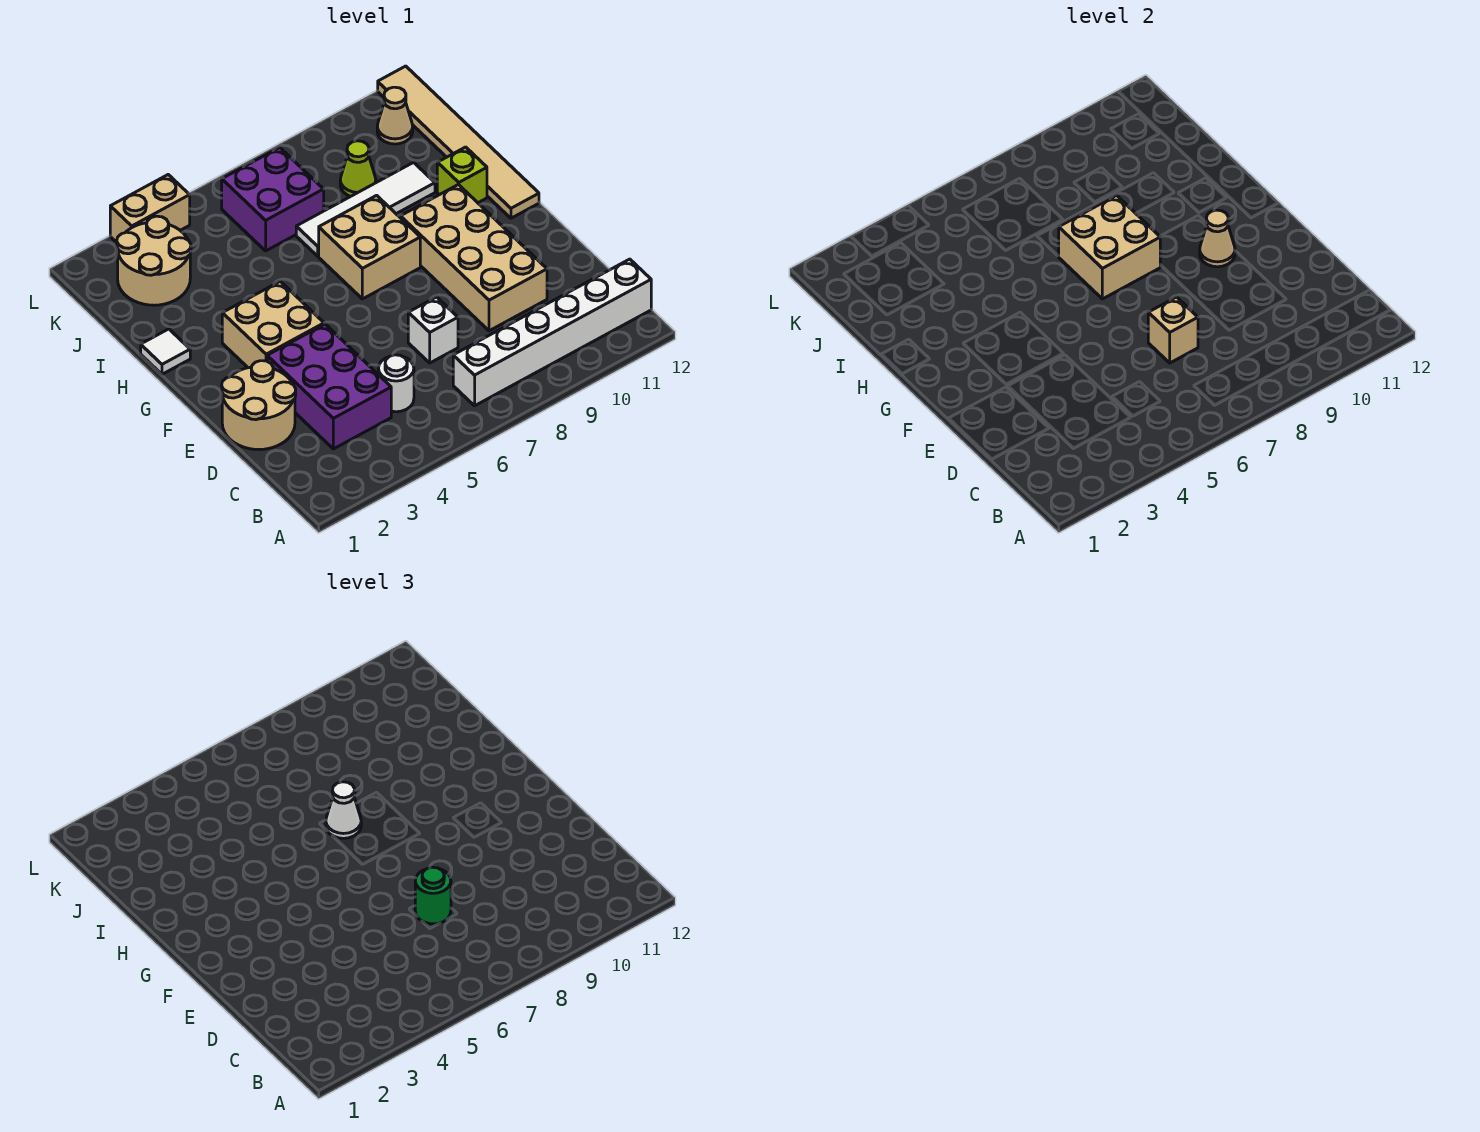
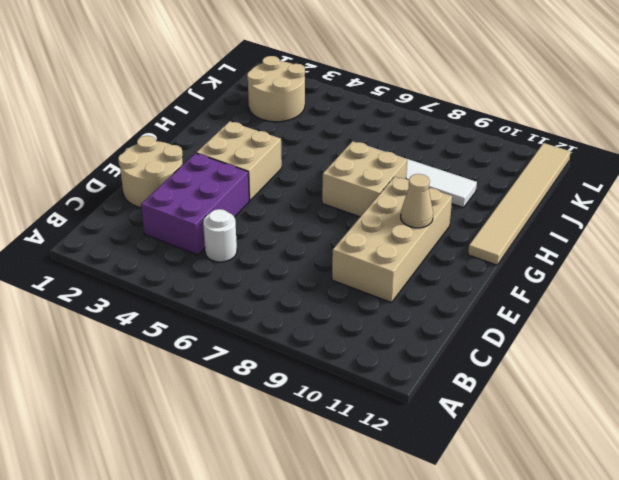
none -> white brick B7:B12 level 1
none -> white brick D7 level 1
none -> white tile H1 level 1

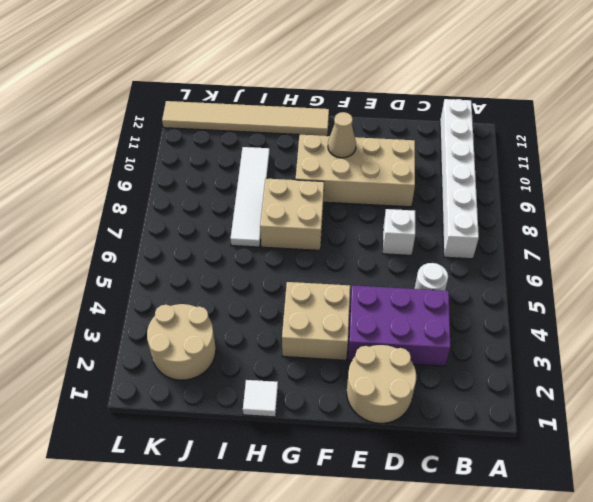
none -> lime brick H11 level 1
none -> purple brick J6:K7 level 1
none -> lime cone J9 level 1

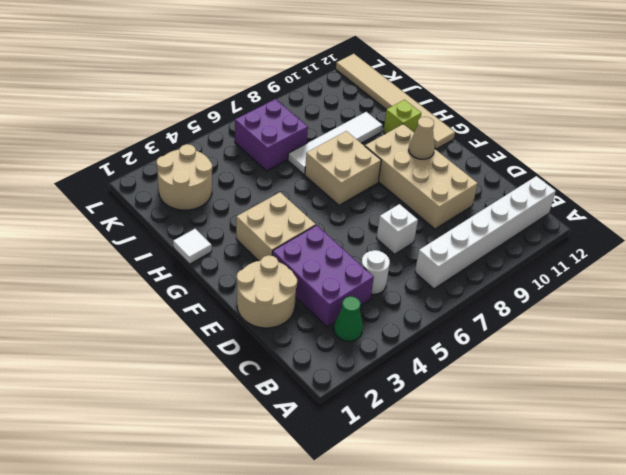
green cone B3 level 1 -> none
none -> lime cone J9 level 1
none -> tan cone K11 level 1
none -> tan brick L3:L4 level 1

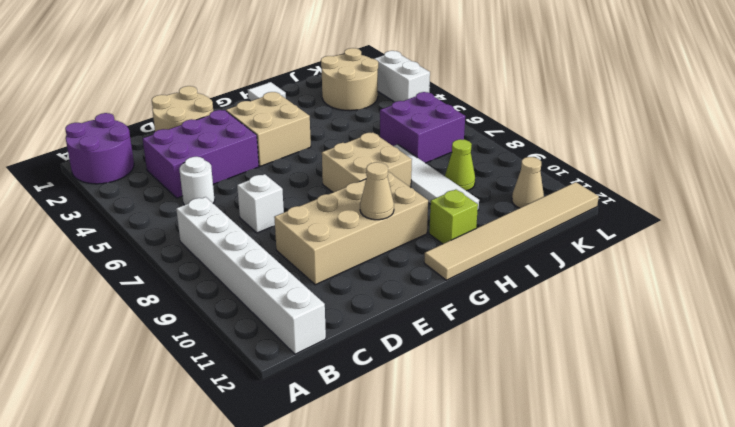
purple round brick A1:B2 level 1 -> none
white brick L3:L4 level 1 -> tan brick L3:L4 level 1
none -> tan brick D7 level 2
none -> tan brick G7:H8 level 2
none -> green round brick D7 level 3

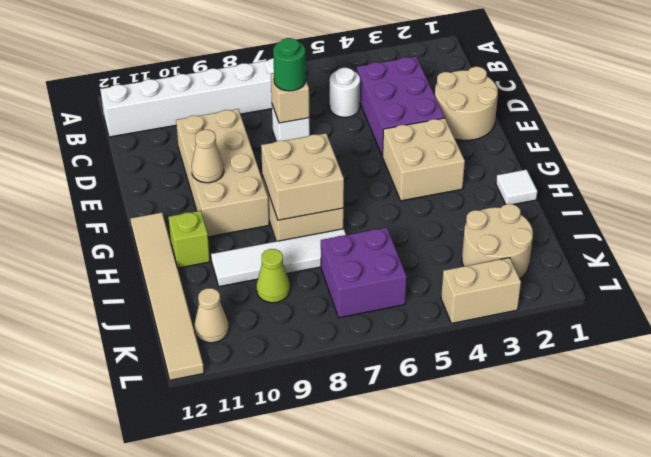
none -> white cone H7 level 3

